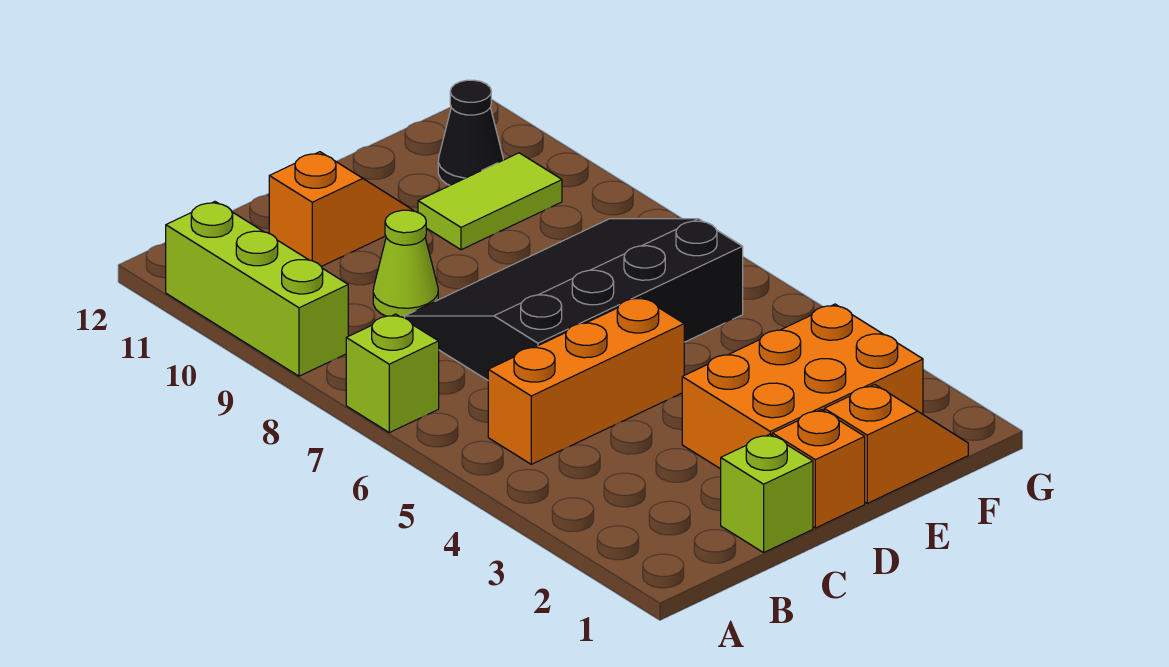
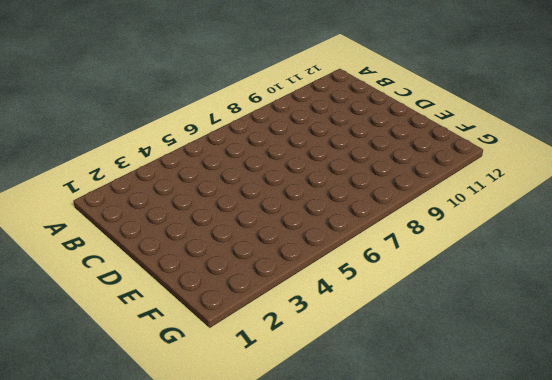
none -> lime brick A7 level 1
none -> lime brick A9:A11 level 1
none -> orange brick B5:D5 level 1

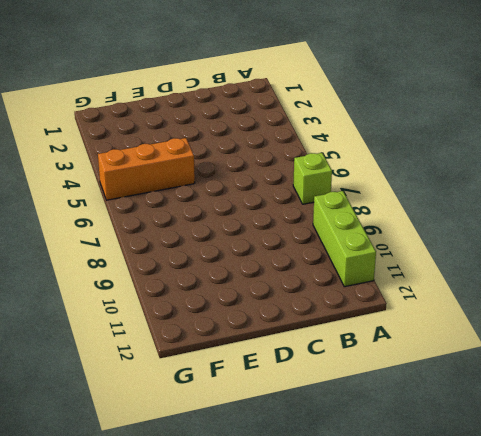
orange brick E5:G5 level 1 -> orange brick B5:D5 level 1
none -> lime brick C1 level 1
none -> black slope C6:F8 level 1 top 6
none -> lime cone C9 level 1

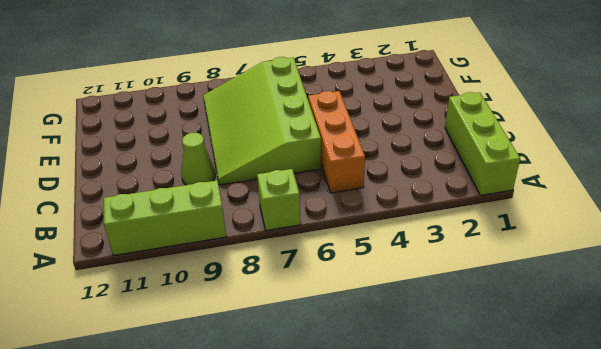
lime brick A1:C1 level 1 -> lime brick C1 level 1
lime slope C6:F8 level 1 top 6 -> black slope C6:F8 level 1 top 6
none -> orange slope C11:D11 level 1 top C
none -> orange brick D1 level 1
none -> orange brick D2:F3 level 1

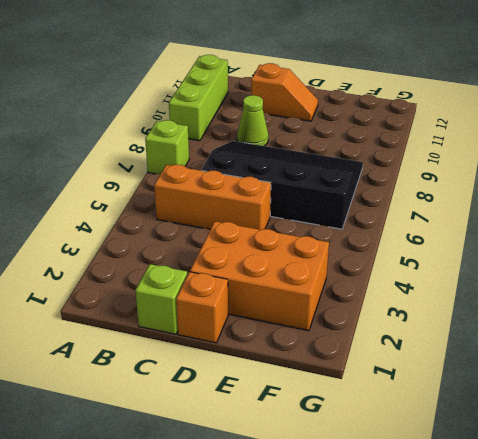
none -> orange slope E1:F1 level 1 top E
none -> lime tile E10:F10 level 1
none -> black cone F11 level 1

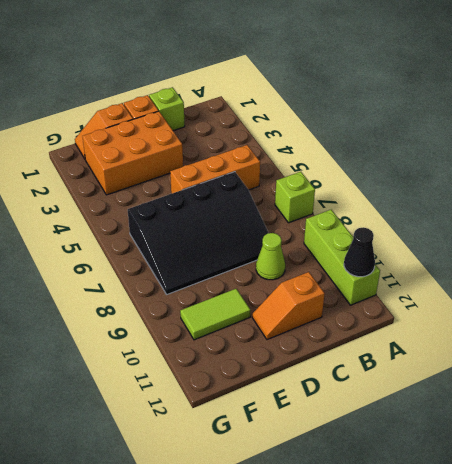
black cone A11 level 2 -> black cone F11 level 1

